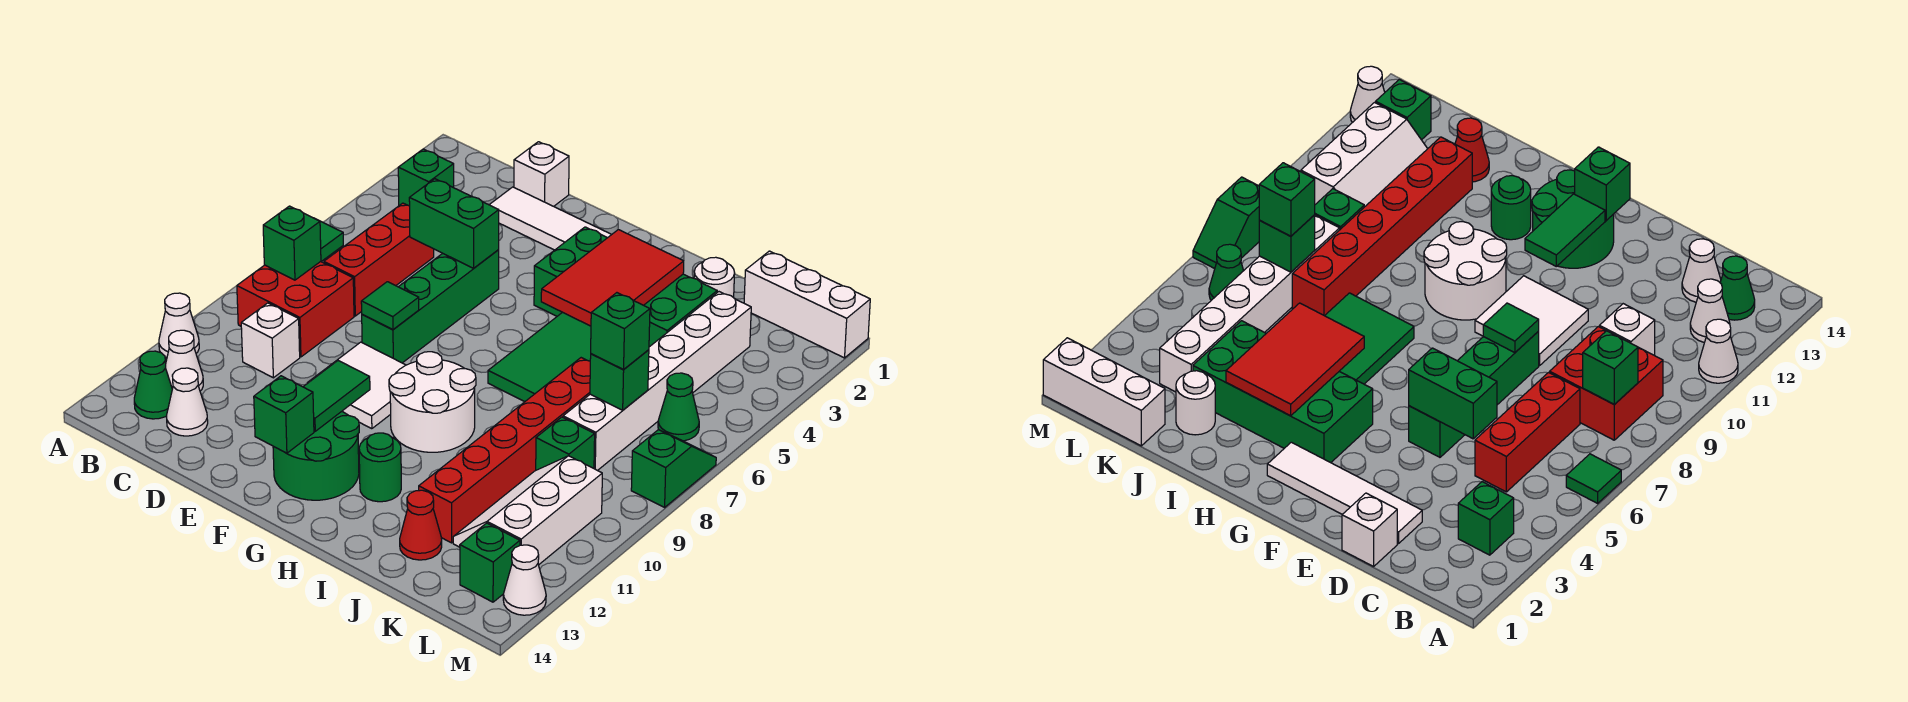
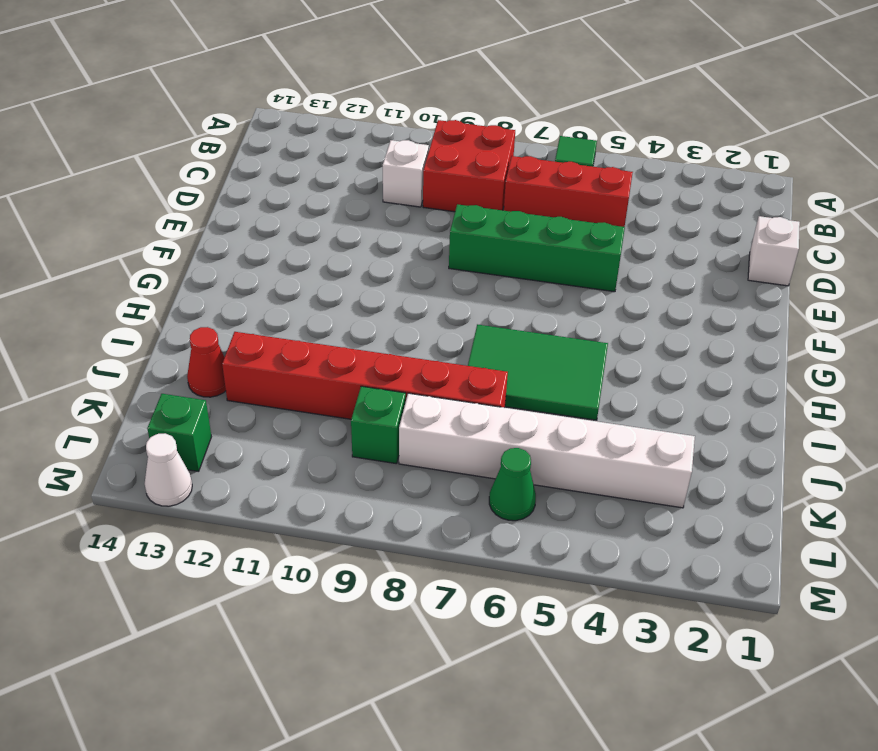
none -> white cone A11 level 1
none -> green brick B3 level 1
none -> white cone B12 level 1
none -> green cone B13 level 1

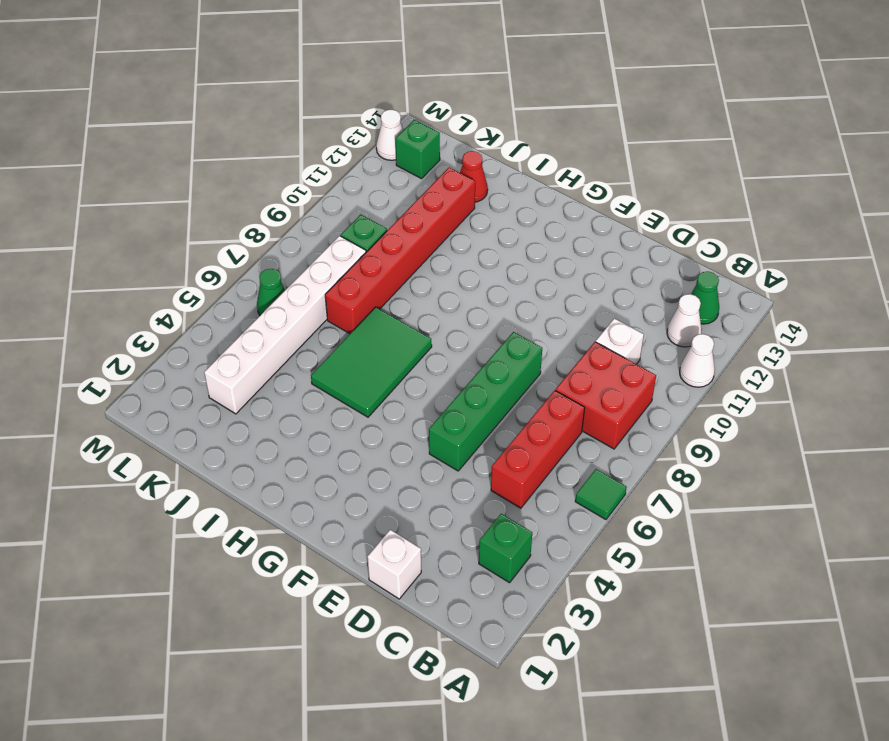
none -> white cone C13 level 1
none -> white tile D2:G2 level 1
none -> white tile E9:F10 level 1
none -> green round brick F12:G13 level 1

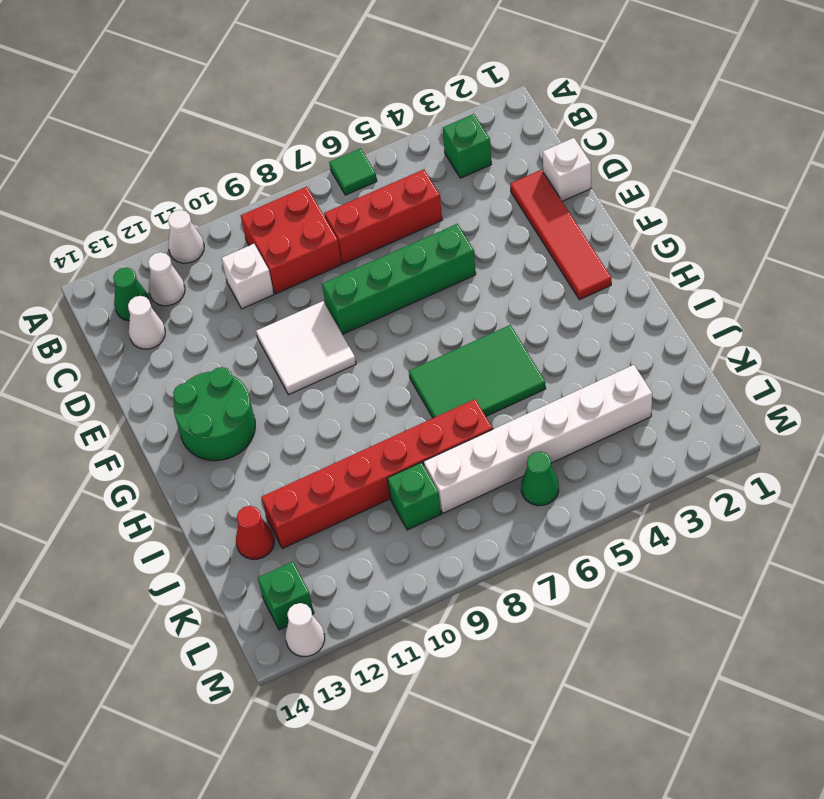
red tile D2:G2 level 1 -> white tile D2:G2 level 1
none -> green brick G3:J4 level 1
none -> white round brick G9:H10 level 1
none -> green round brick H12 level 1
none -> white round brick J2 level 1

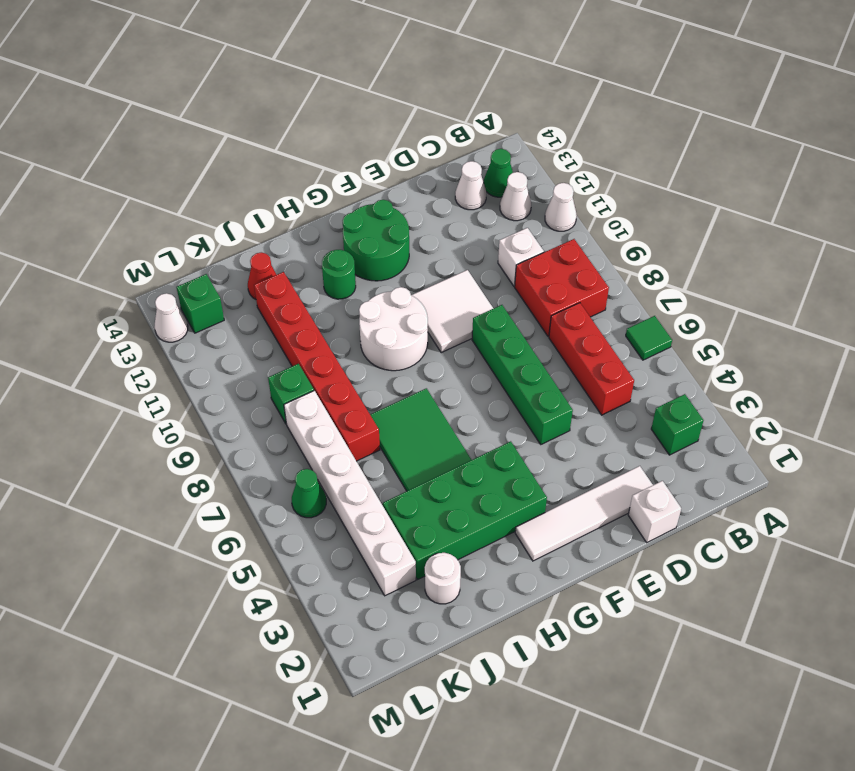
none -> white brick K1:M1 level 1
none -> white slope K10:L12 level 1 top L
none -> green slope M7:M8 level 1 top 8
none -> green brick B8 level 2

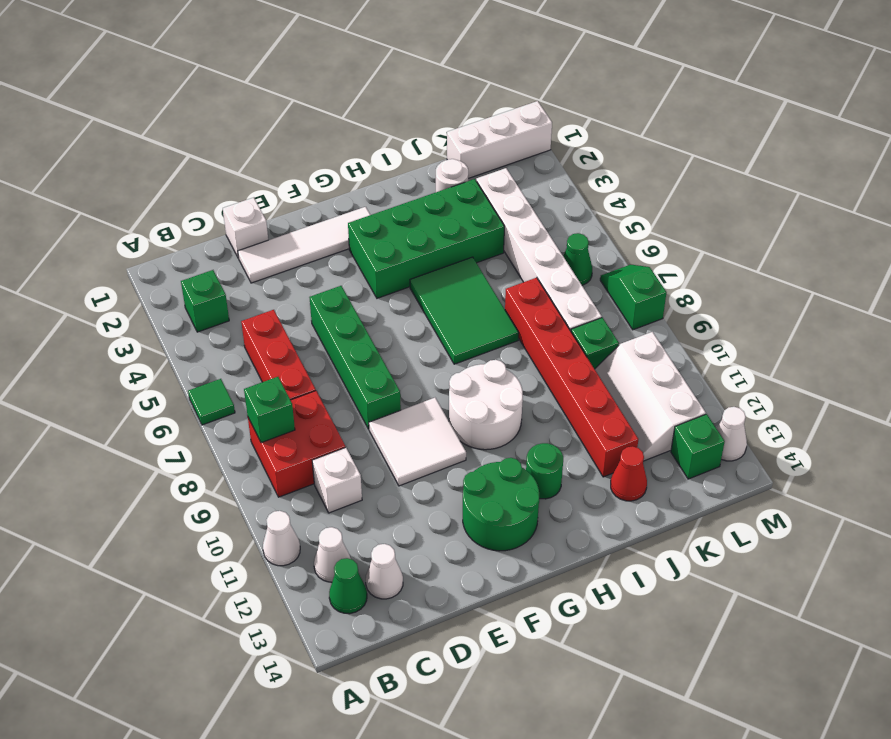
none -> green brick D5:E5 level 2
none -> green tile E8 level 2
none -> green tile F11:F12 level 2
none -> green brick F13 level 2

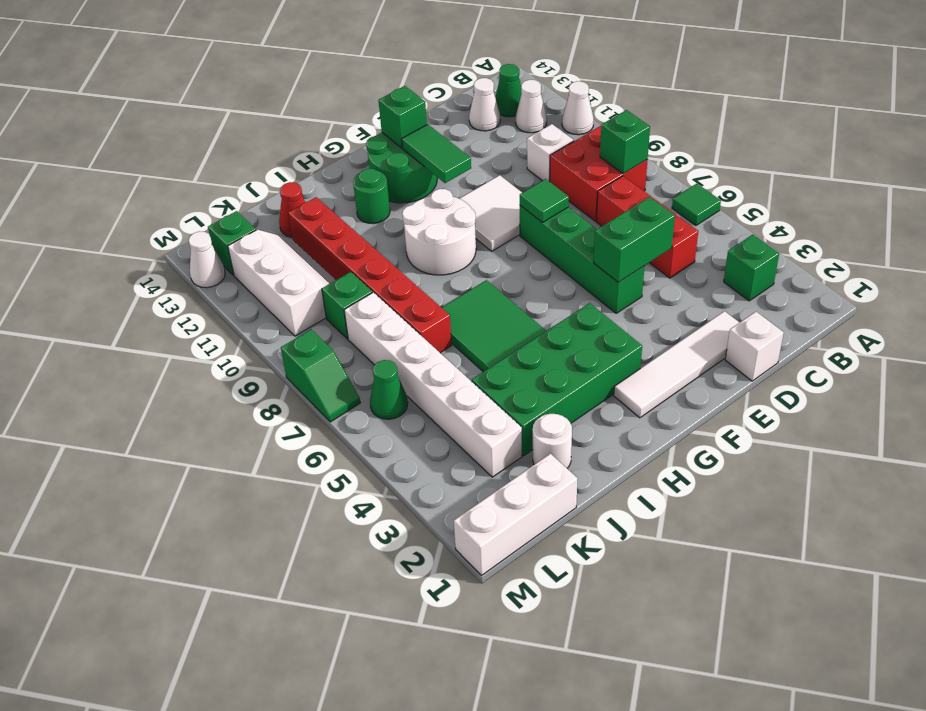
none -> red tile H3:I5 level 2
none -> green brick K7 level 2
none -> green brick K7 level 3

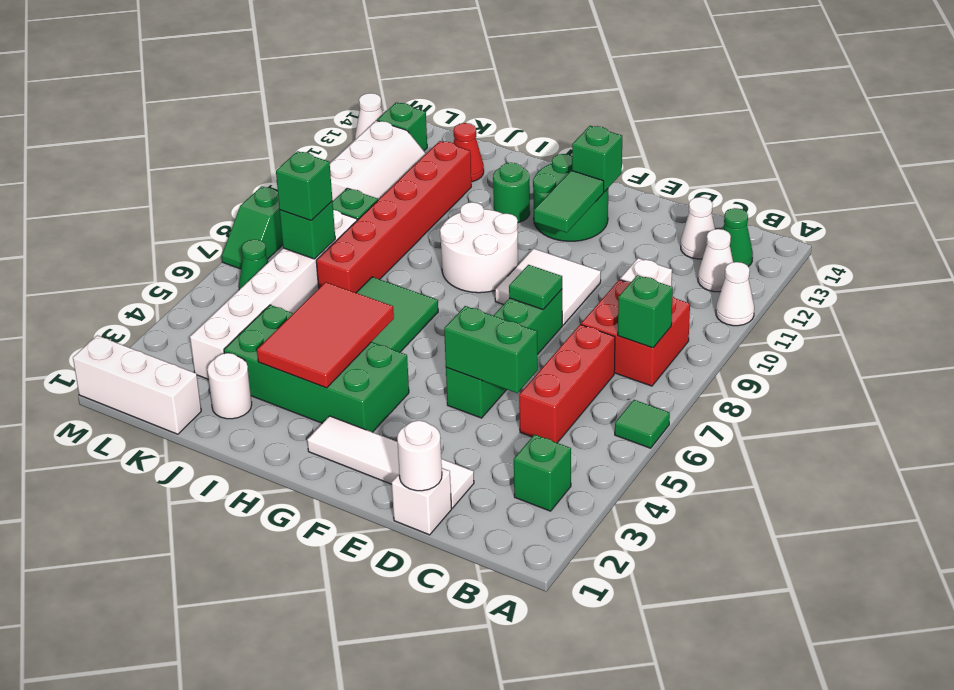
white round brick D1 level 2 -> none

